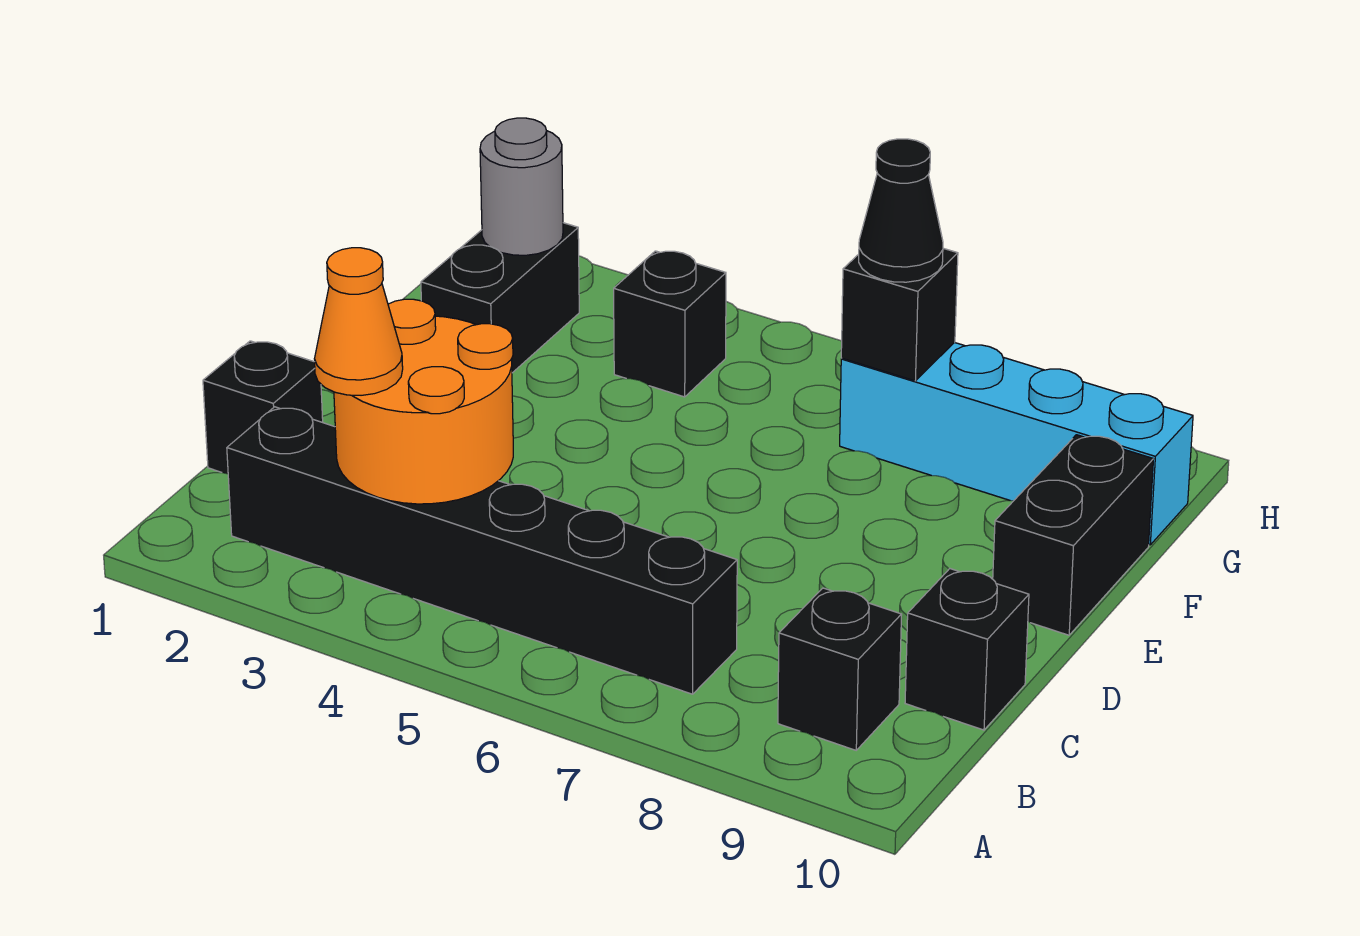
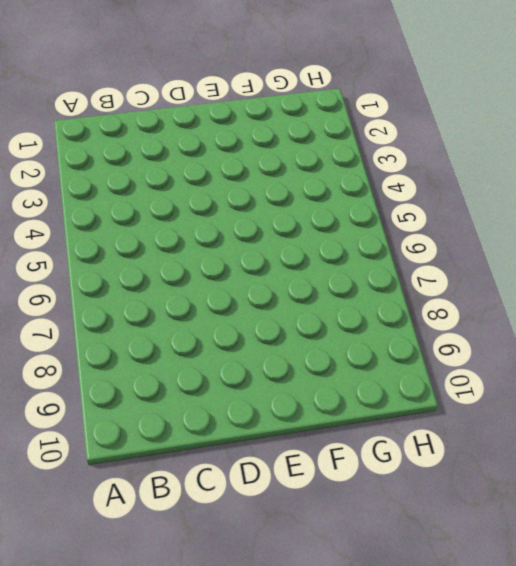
none -> black brick B2:B7 level 1
none -> black brick B9 level 1
none -> black brick C1 level 1

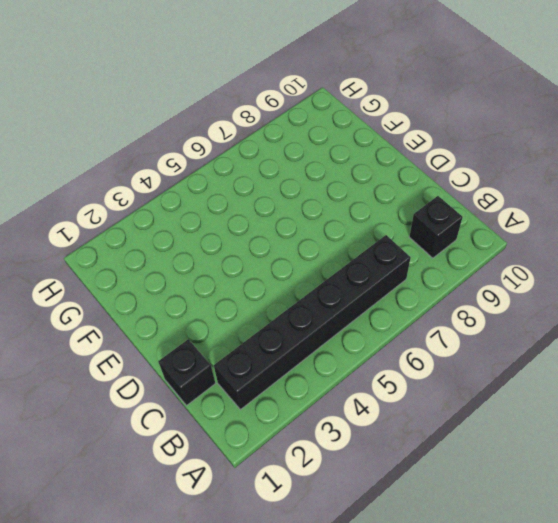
none -> black brick C10 level 1
none -> black brick E10:F10 level 1
none -> black brick F2:G2 level 1

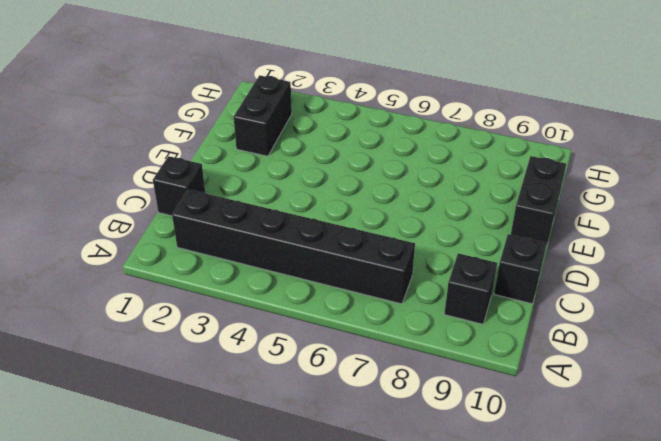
none -> black brick G4 level 1
none -> cyan brick G7:G10 level 1
none -> orange round brick B3:C4 level 2

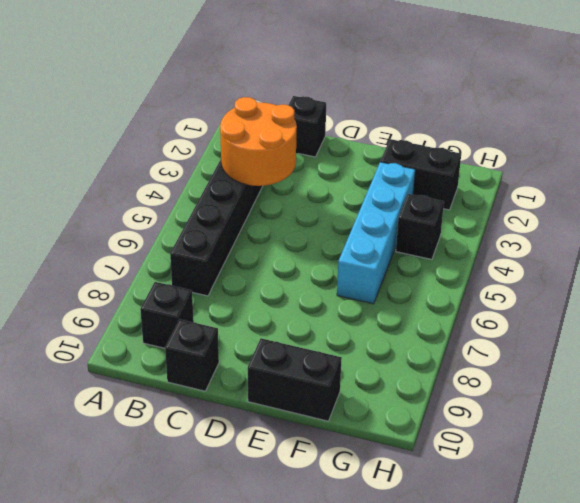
cyan brick F3:F6 level 1 -> cyan brick G7:G10 level 1
none -> grey round brick G2 level 2
none -> black brick G7 level 2
none -> orange cone B3 level 3

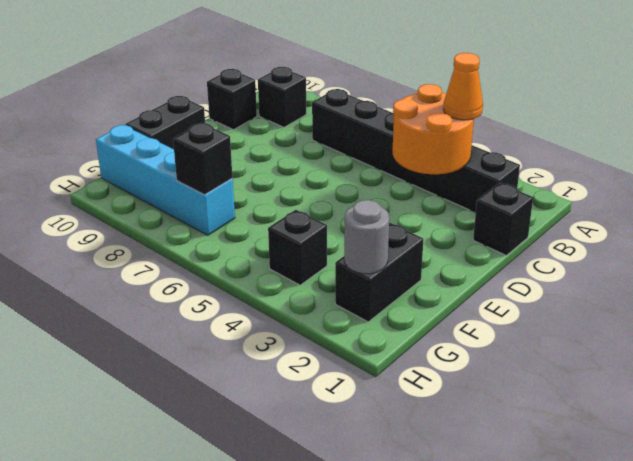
none -> black cone G7 level 3

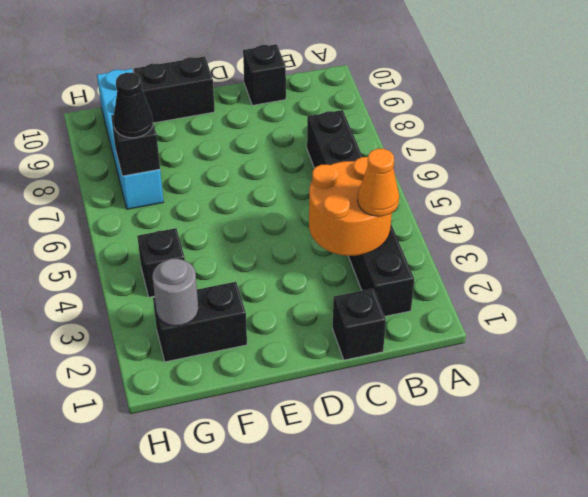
none -> black brick B9 level 1

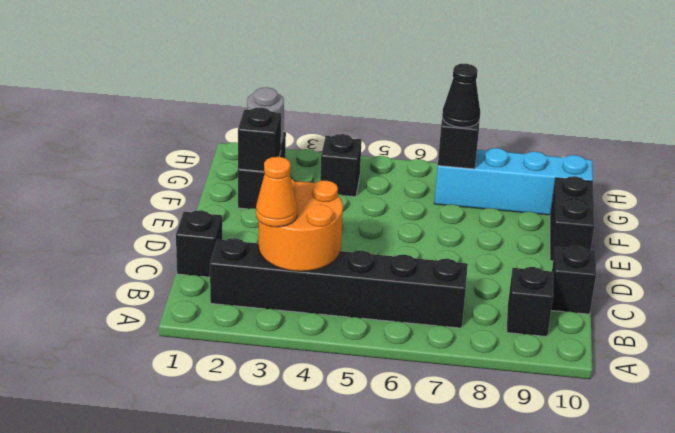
black brick F2 level 2 -> none

